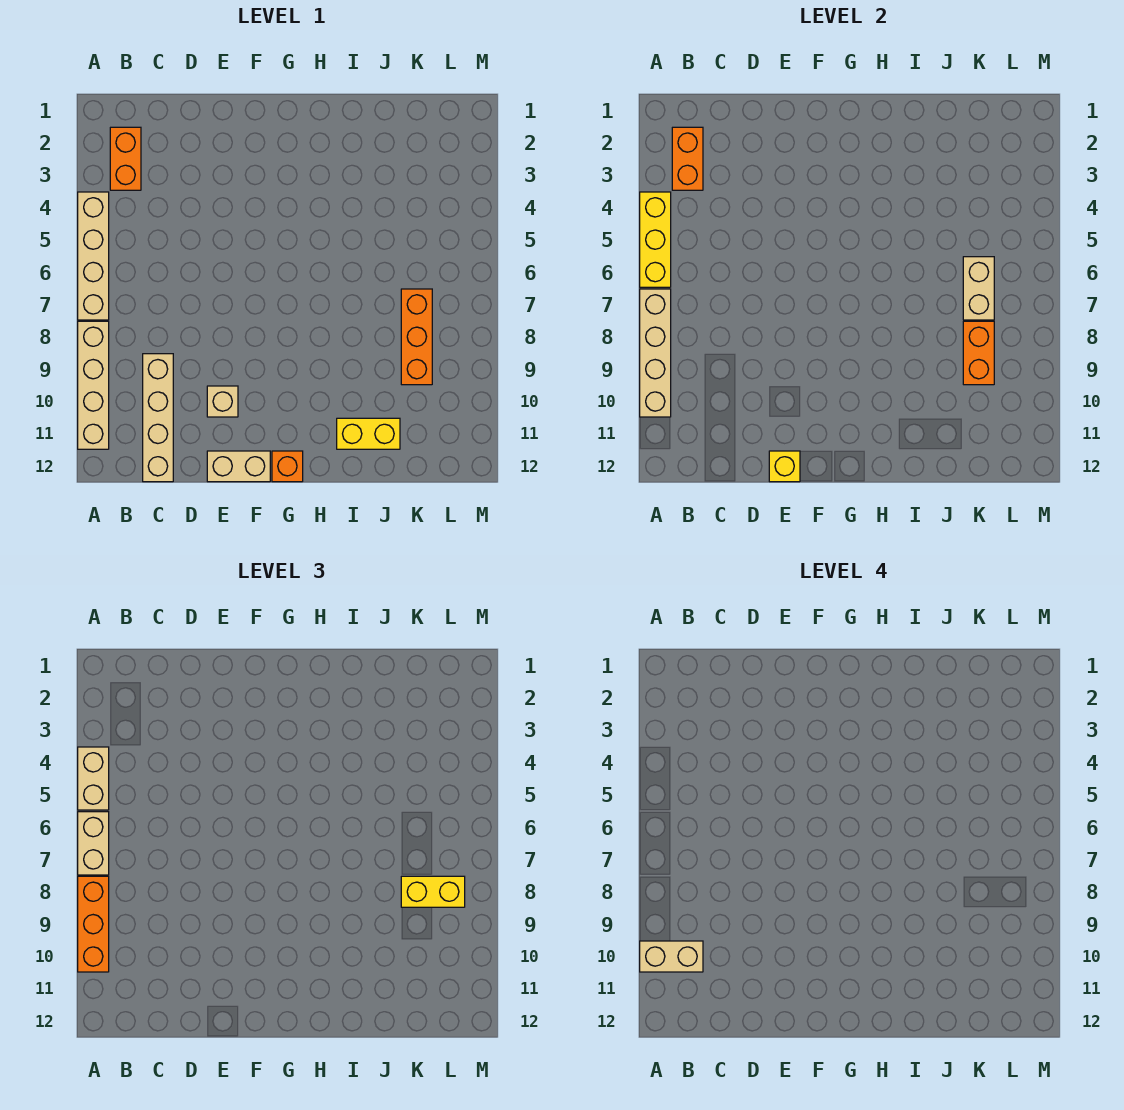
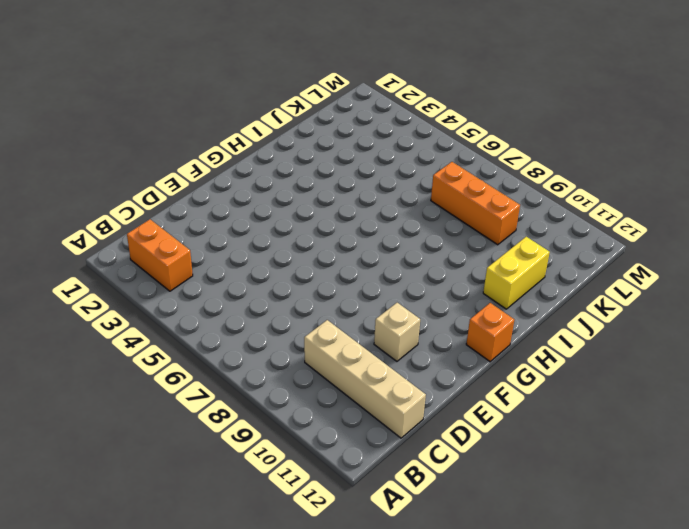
none -> tan brick A4:A7 level 1
none -> tan brick A8:A11 level 1
none -> tan brick E12:F12 level 1

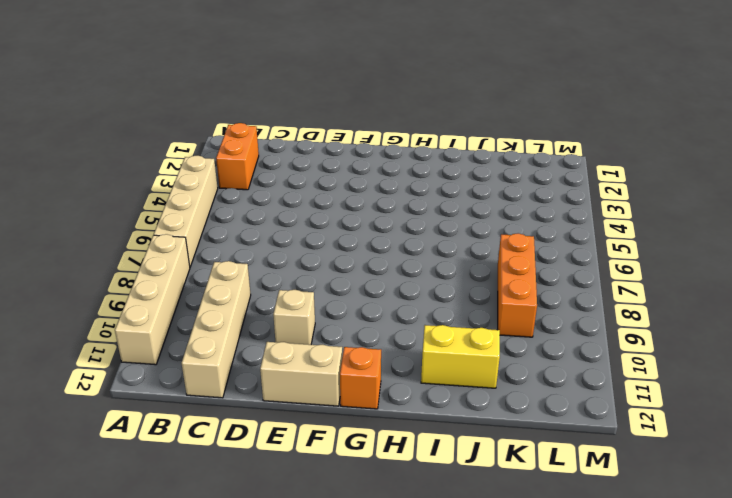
none -> yellow brick A4:A6 level 2
none -> tan brick A7:A10 level 2
none -> orange brick B2:B3 level 2

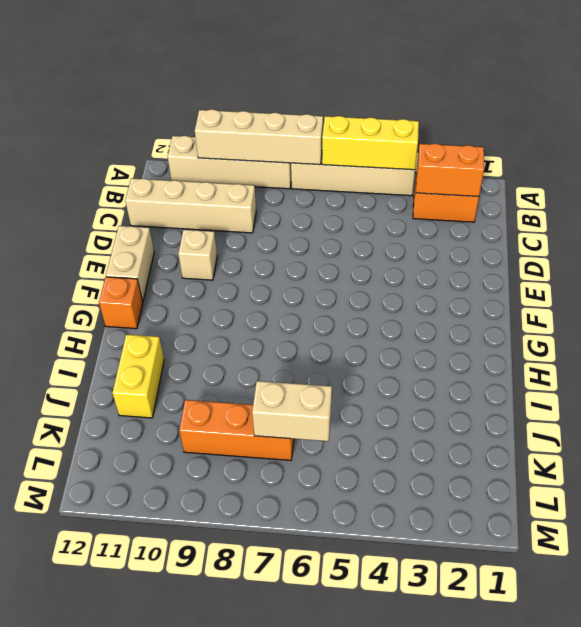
none -> yellow brick E12 level 2
none -> orange brick K8:K9 level 2
none -> tan brick A4:A5 level 3

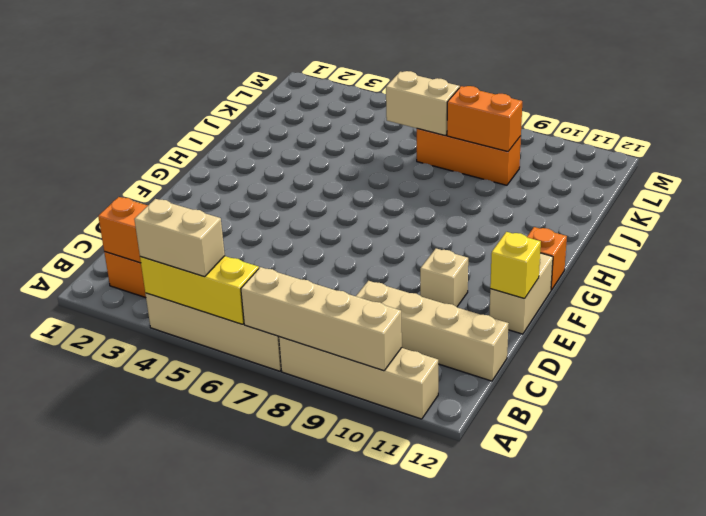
none -> yellow brick I11:J11 level 1
none -> tan brick A6:A7 level 3
none -> orange brick A8:A10 level 3

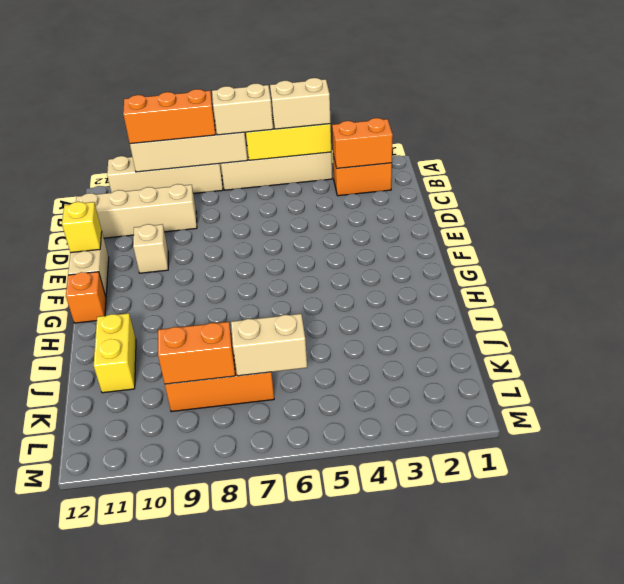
none -> yellow brick K8:L8 level 3
none -> tan brick A10:B10 level 4

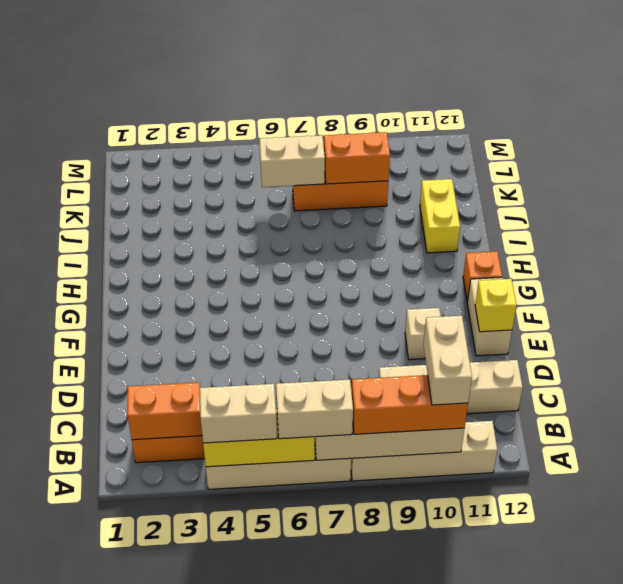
none -> yellow brick K8:L8 level 3

